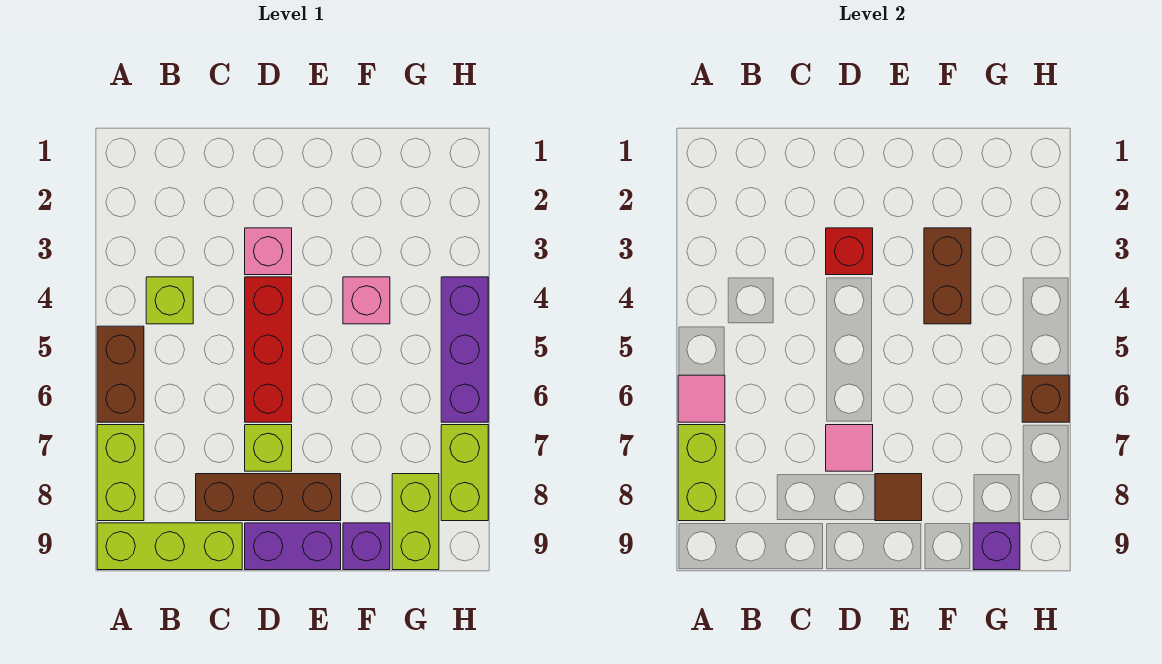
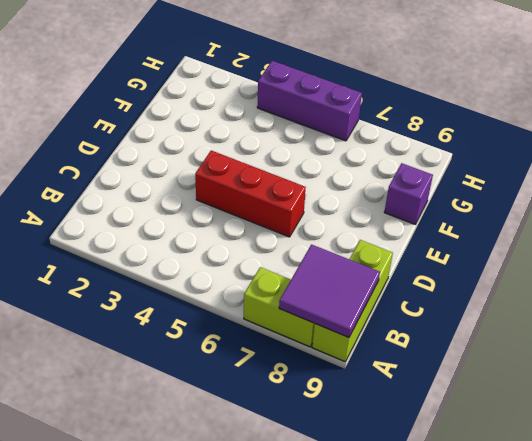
purple tile A8:B9 level 2 -> lime brick A7:A8 level 2
none -> brown brick A5:A6 level 1
none -> lime brick B4 level 1
none -> brown brick C8:E8 level 1

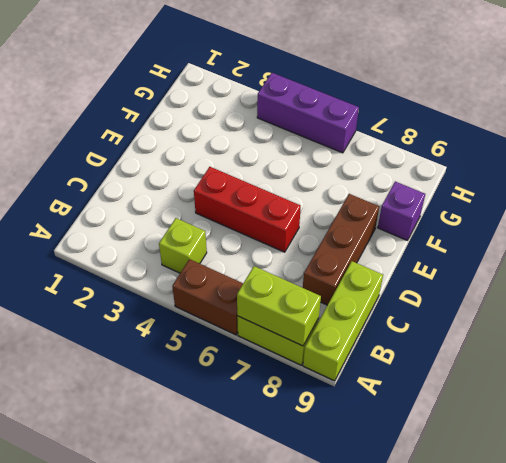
none -> pink brick D3 level 1
none -> lime brick D7 level 1
none -> purple brick D9:E9 level 1

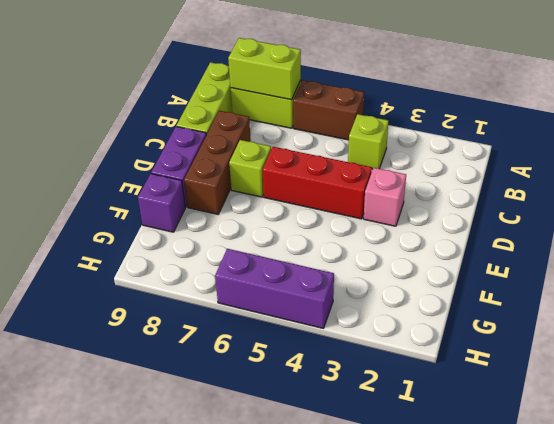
none -> pink brick F4 level 1
none -> lime brick G8:G9 level 1
none -> lime brick H7:H8 level 1

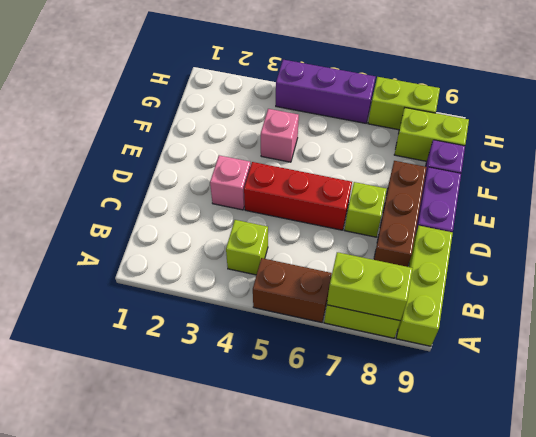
none -> pink tile A6 level 2
none -> red brick D3 level 2
none -> pink tile D7 level 2

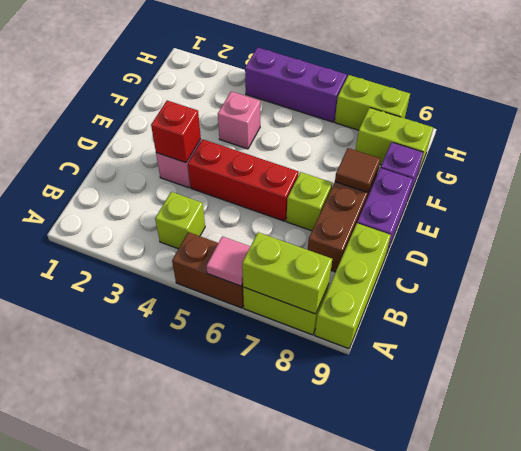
none -> pink tile D7 level 2
none -> brown brick F3:F4 level 2
none -> purple brick G9 level 2

